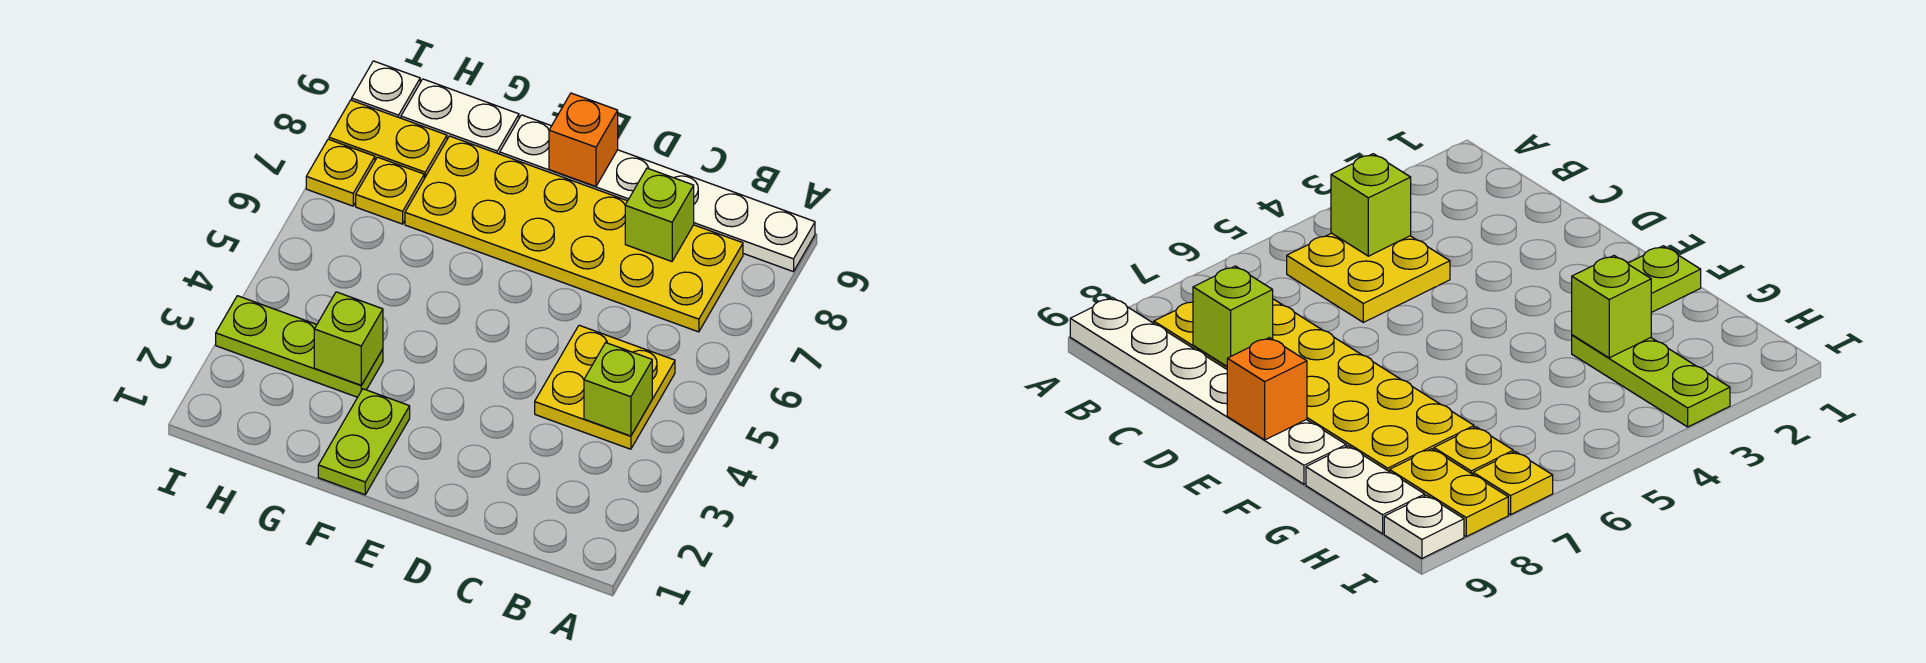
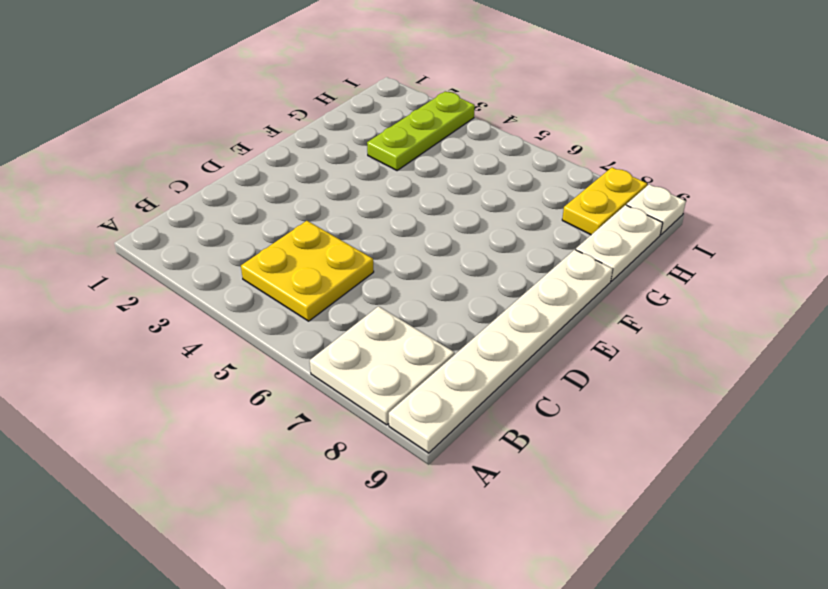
white plate A7:B8 level 1 -> yellow plate B7:G8 level 1
none -> lime plate F1:F2 level 1
none -> yellow plate H7 level 1
none -> yellow plate I7 level 1

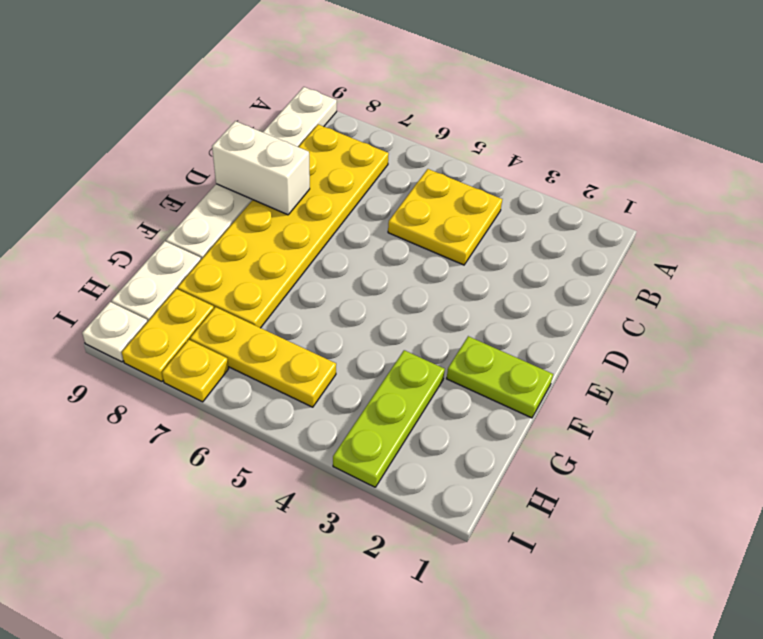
white brick D8:D9 level 2 -> none
yellow plate H5:H7 level 1 -> yellow plate H7 level 1
none -> lime brick B4 level 2
none -> lime brick C8 level 2
none -> orange brick E9 level 2

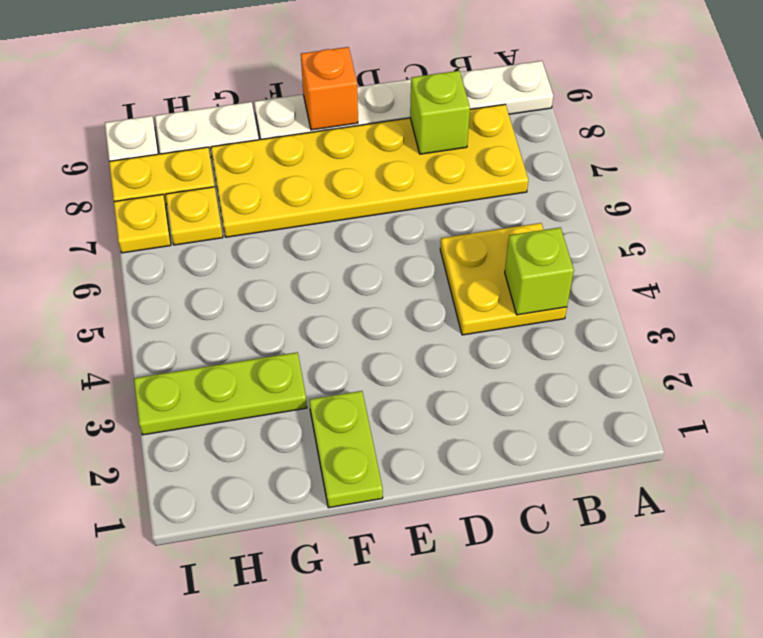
none -> lime brick G3 level 2

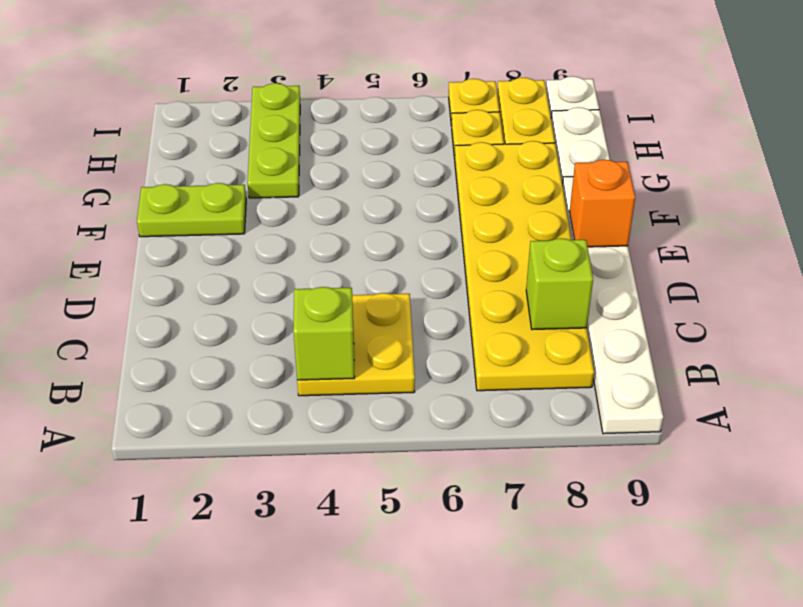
none -> lime brick G3 level 2

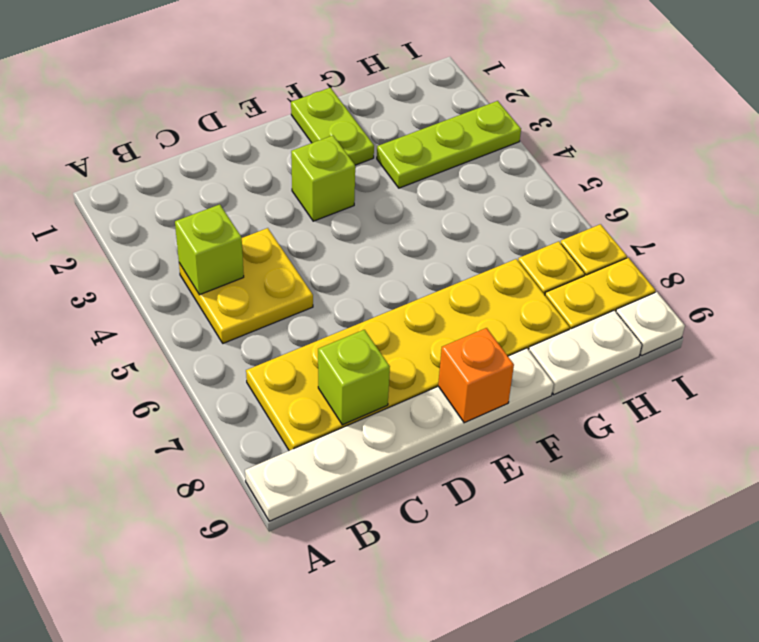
lime brick E3 level 1 -> lime brick G3 level 2

